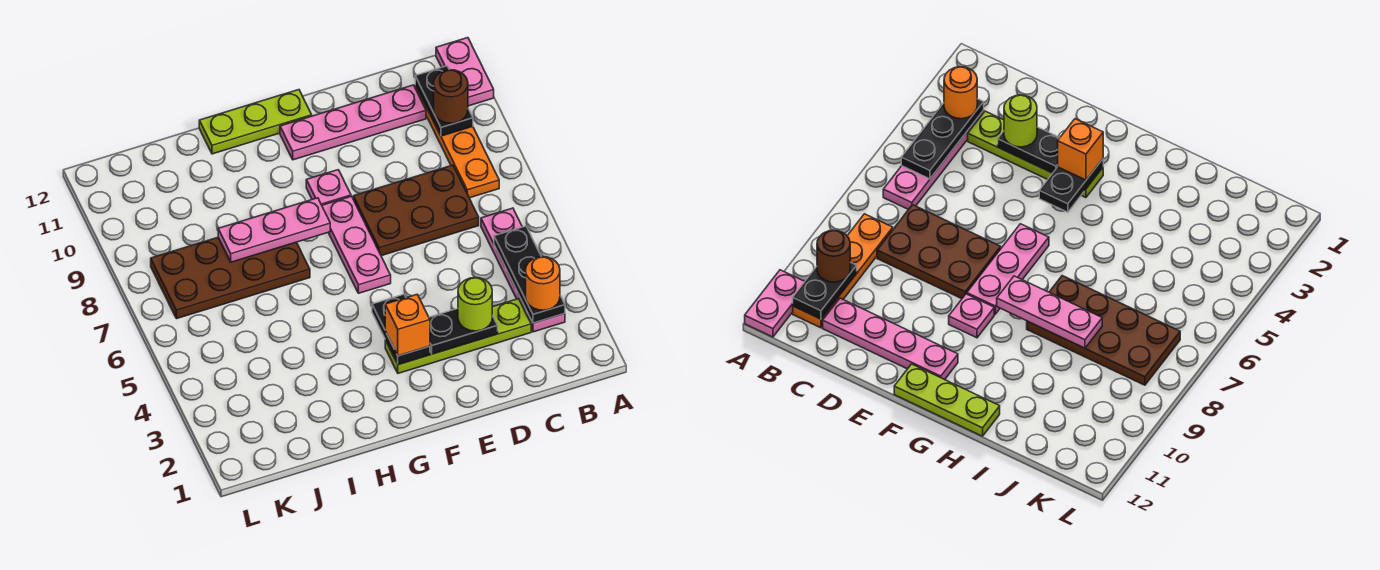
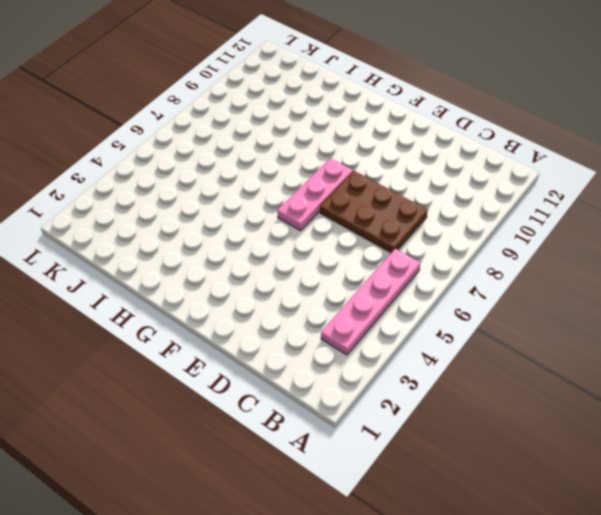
none -> pink plate A11:A12 level 1
none -> orange plate B8:B11 level 1
none -> lime plate C3:F3 level 1

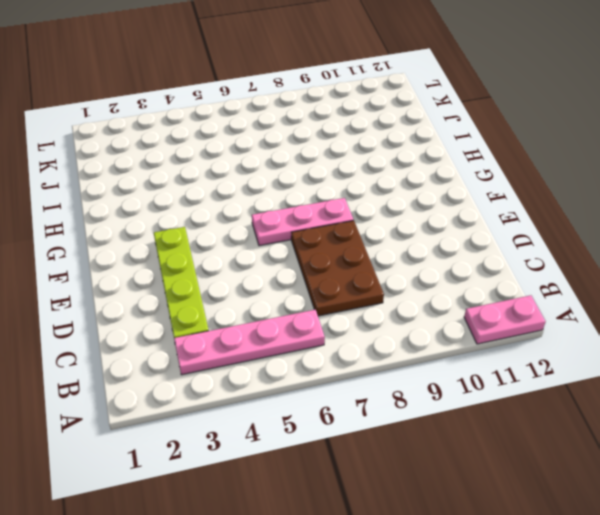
none -> orange plate B8:B11 level 1
none -> pink plate C11:F11 level 1
none -> pink plate F9 level 1

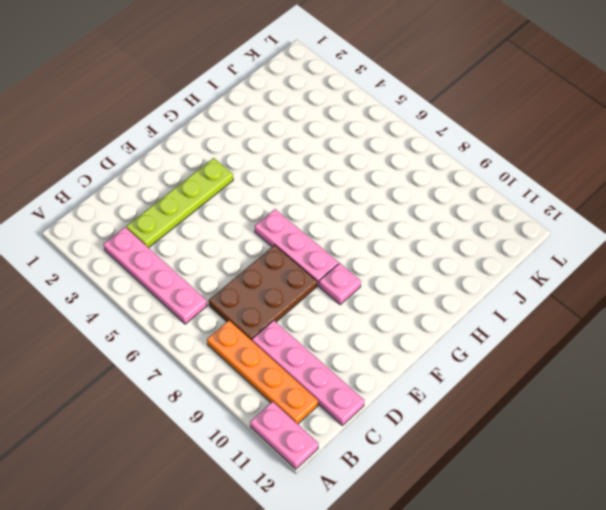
pink plate C9:C12 level 1 -> pink plate C11:F11 level 1
none -> lime plate F12:H12 level 1
none -> brown plate H7:K8 level 1
none -> black plate B3:B5 level 2

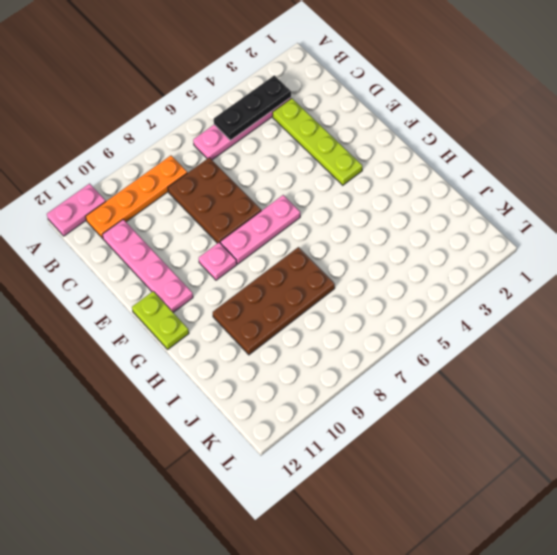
lime plate F12:G12 level 1 -> lime plate F12:H12 level 1
brown plate H7:I10 level 1 -> brown plate H7:K8 level 1
none -> black plate B10:B11 level 2
none -> black plate D3:E3 level 2
none -> black plate F3:F4 level 2

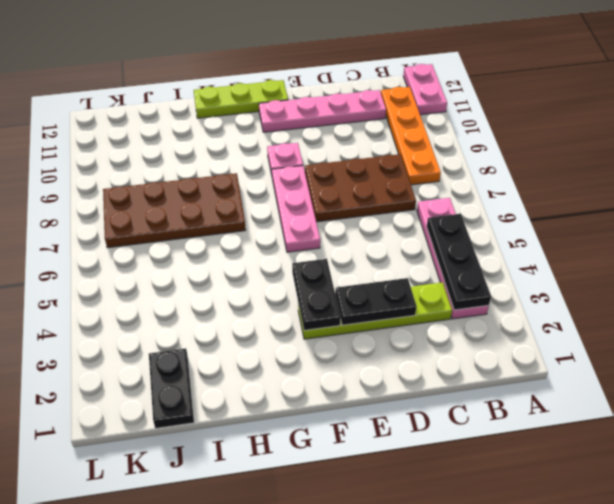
black plate J1:J2 level 1 -> black plate B10:B11 level 2
none -> pink plate G8:I8 level 2
none -> orange round brick B3 level 3
none -> brown round brick B10 level 3

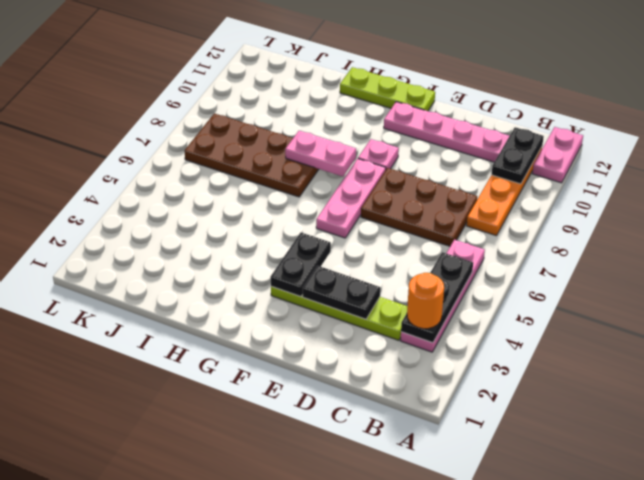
pink plate G8:H8 level 2 -> pink plate G8:I8 level 2
none -> brown round brick B10 level 3
none -> lime round brick D3 level 3
none -> orange brick F3 level 3

